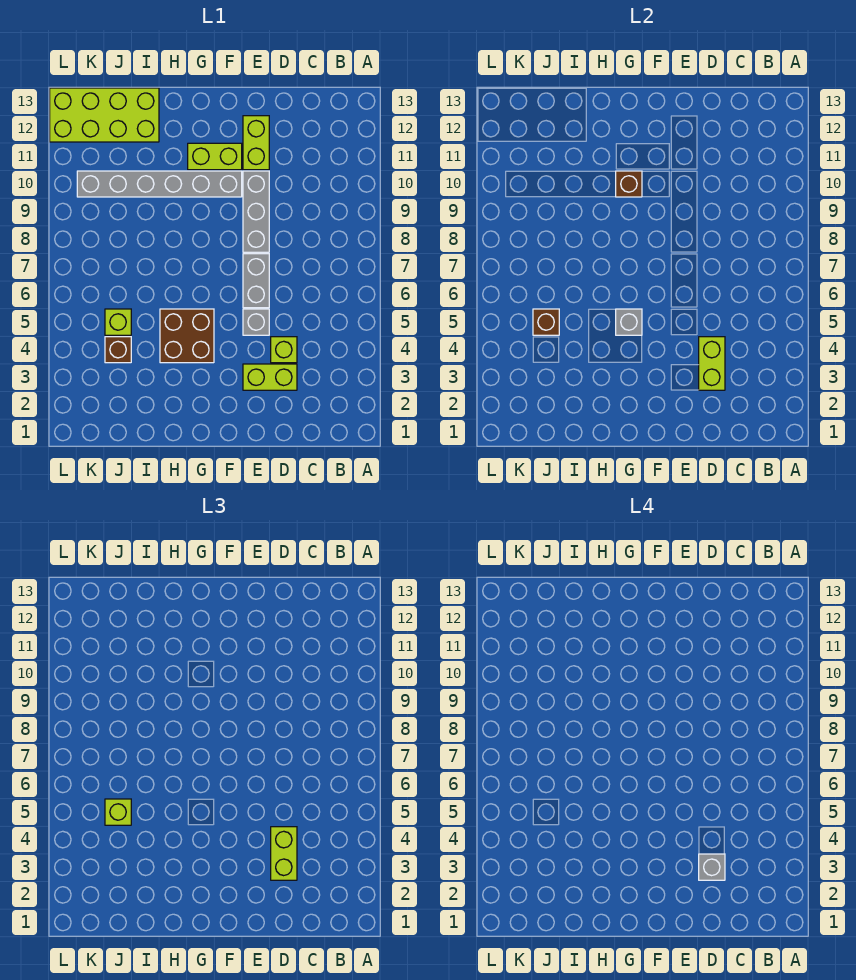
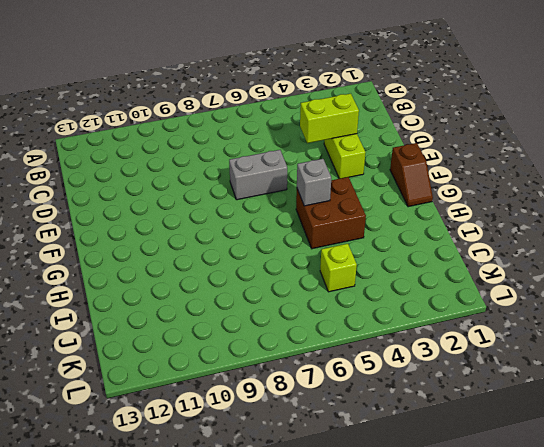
brown slope F1:G1 level 1 top F -> none
none -> lime brick D4 level 1
none -> grey brick E5 level 1
none -> grey brick E8:E10 level 1

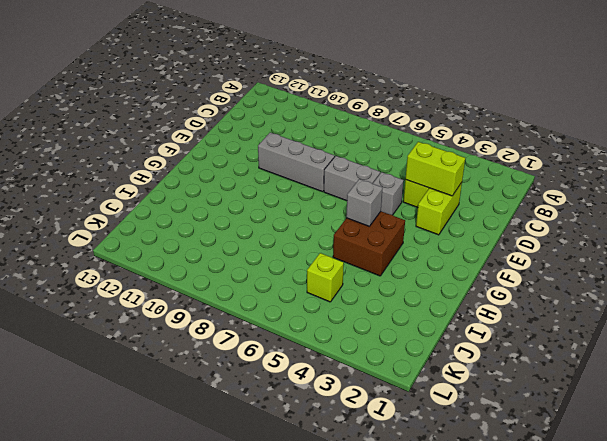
none -> lime brick E11:E12 level 1
none -> grey brick F10:K10 level 1
none -> lime brick F11:G11 level 1

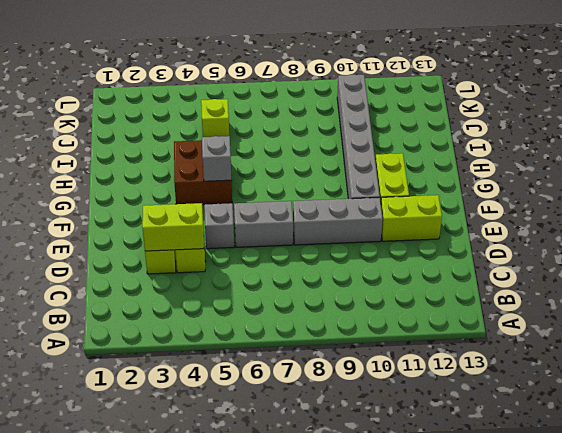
none -> lime brick I12:L13 level 1
none -> brown brick J4 level 1
none -> brown brick G10 level 2

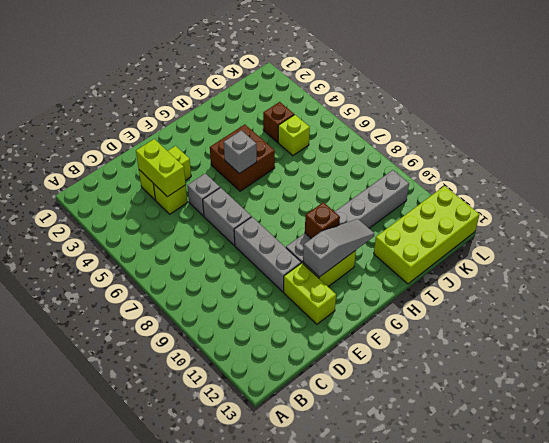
grey slope F11:H11 level 2 top F -> none
none -> brown brick J5 level 2
none -> lime brick D3:D4 level 3
none -> lime brick J5 level 3

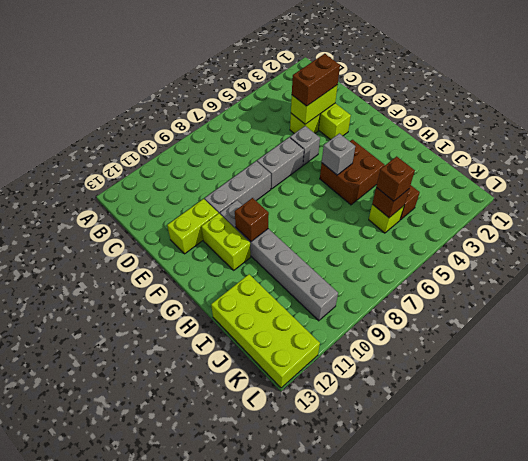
brown brick D3:D4 level 3 -> lime brick D3:D4 level 3
brown brick J5 level 3 -> lime brick J5 level 3
none -> grey brick D3 level 4

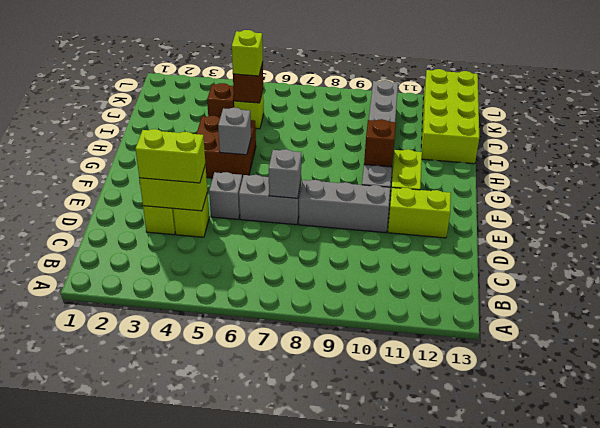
grey brick E7 level 2 -> grey brick D3 level 4

